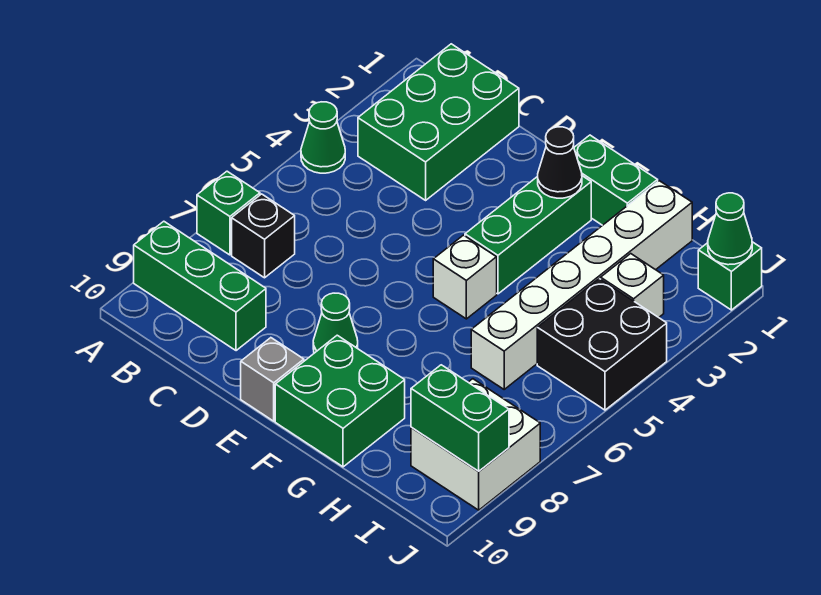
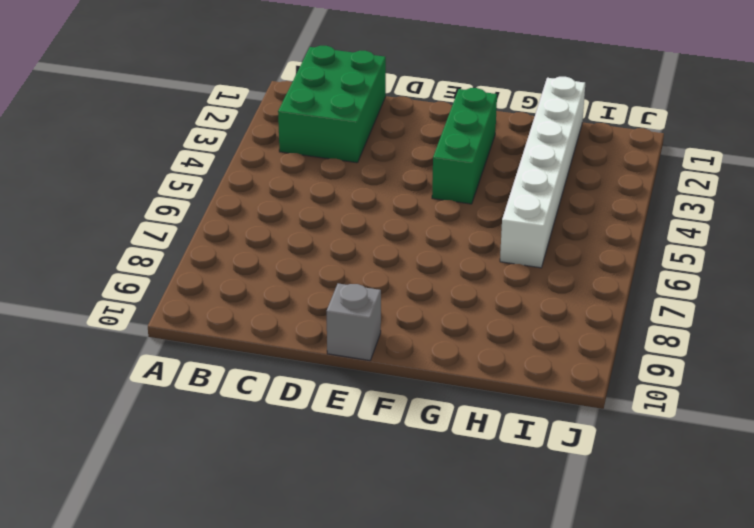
none -> green cone A4 level 1
none -> green brick A7 level 1
none -> green brick A9:C9 level 1

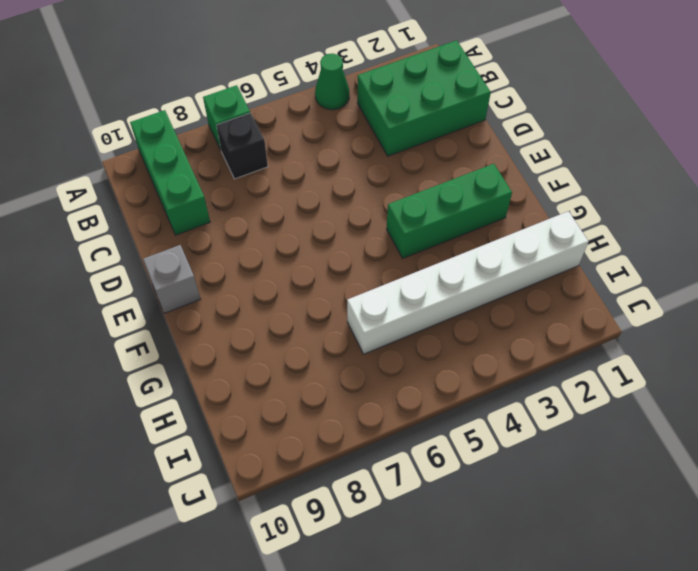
none -> green cone E8 level 1
none -> green brick F1:G1 level 1
none -> white brick F5 level 1

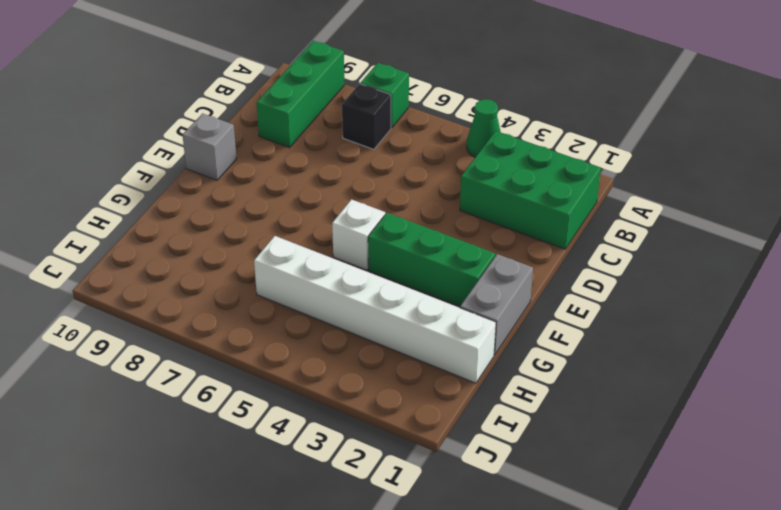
grey brick F1:G1 level 1 -> green brick F1:G1 level 1
none -> green cone E8 level 1
none -> green brick F9:G10 level 1
none -> white brick I3 level 1

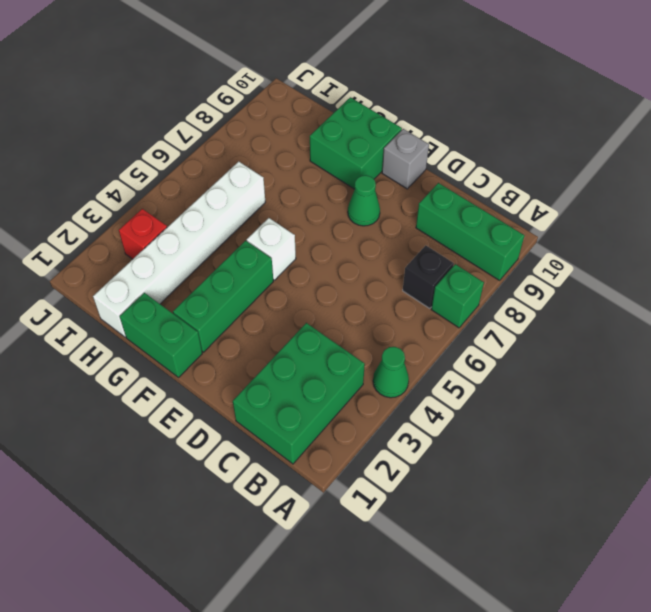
red brick I3 level 1 -> white brick I3 level 1
none -> black brick I4:J5 level 1
none -> white brick I8:J9 level 1
none -> green brick J1 level 1

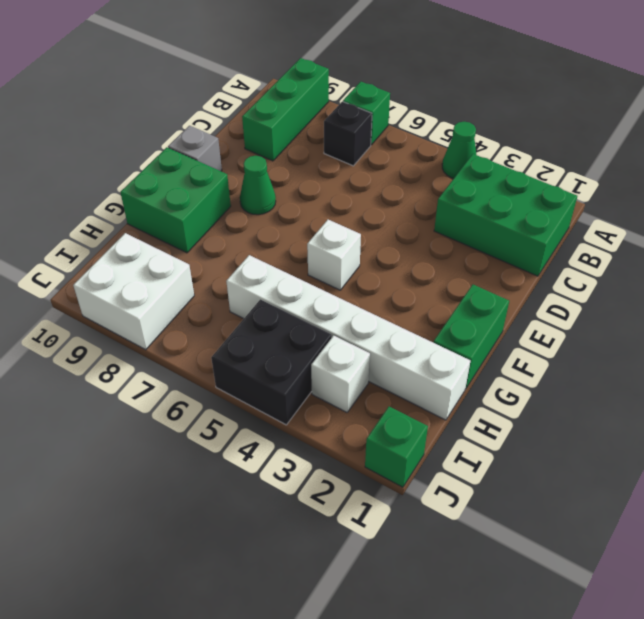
none -> green brick F2:F4 level 1
none -> black cone F2 level 2
none -> green brick I9:J9 level 2

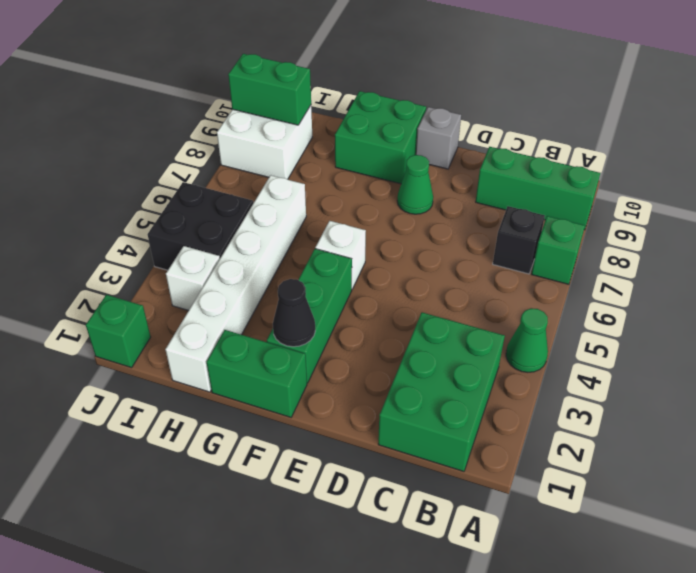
none -> green cone J1 level 2

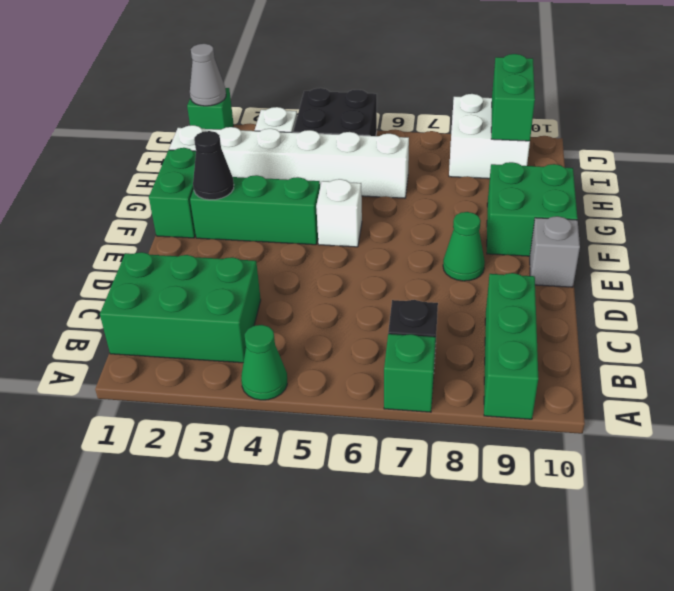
grey cone J1 level 2 -> green cone J1 level 2

